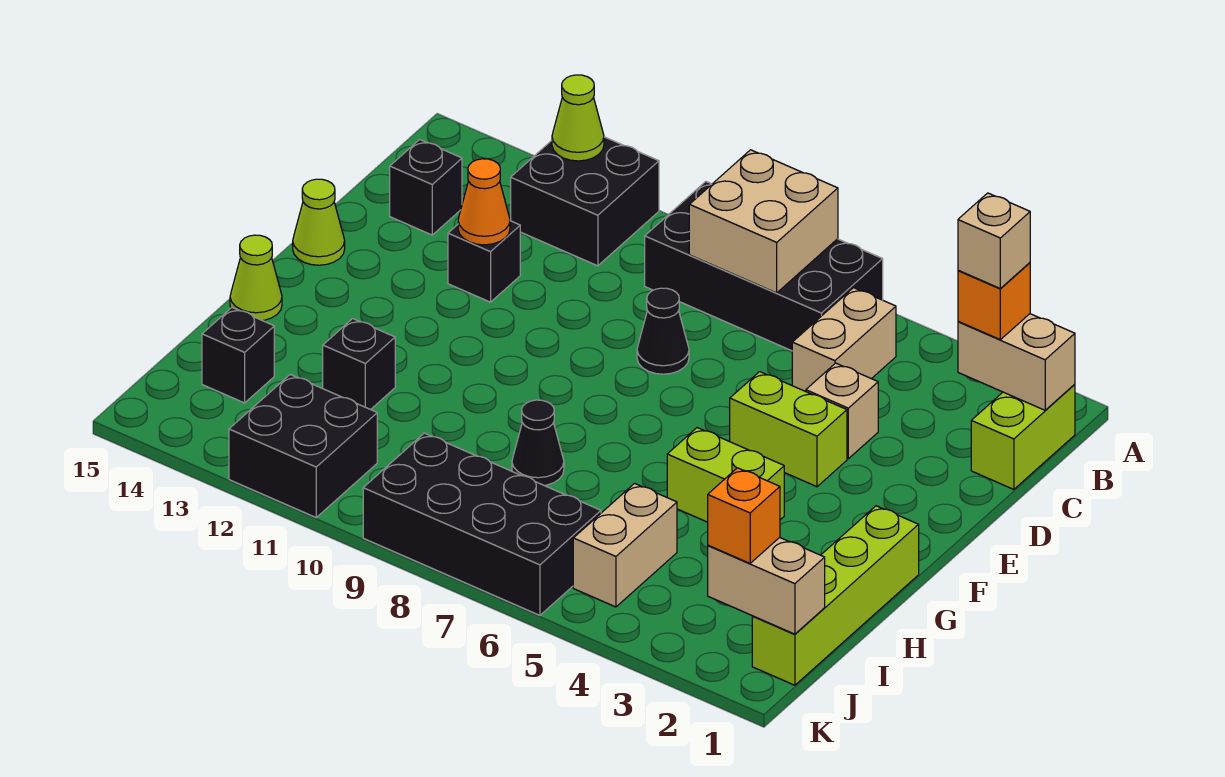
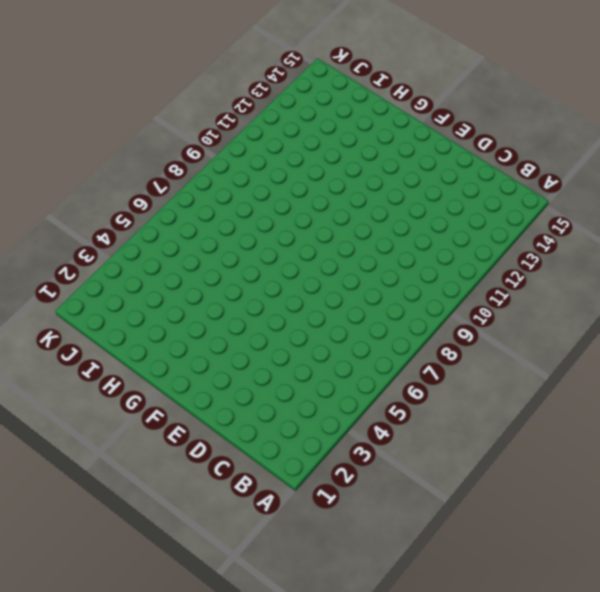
none -> black brick A6:B9 level 1
none -> black brick A11:B12 level 1
none -> lime brick B1:C1 level 1

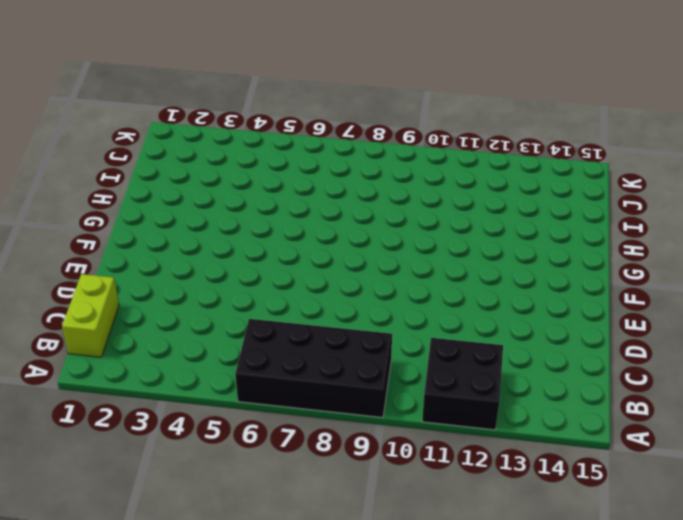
none -> tan brick B5:C5 level 1
none -> black brick C14 level 1
none -> tan brick D4 level 1

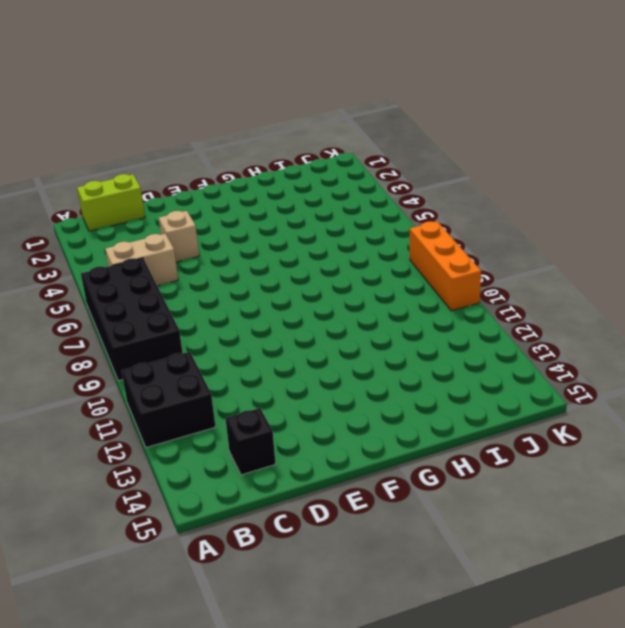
orange brick K8:K10 level 1 -> black brick J6:K9 level 1
none -> black cone D8 level 1
none -> black brick D12 level 1
none -> lime brick E4:E5 level 1

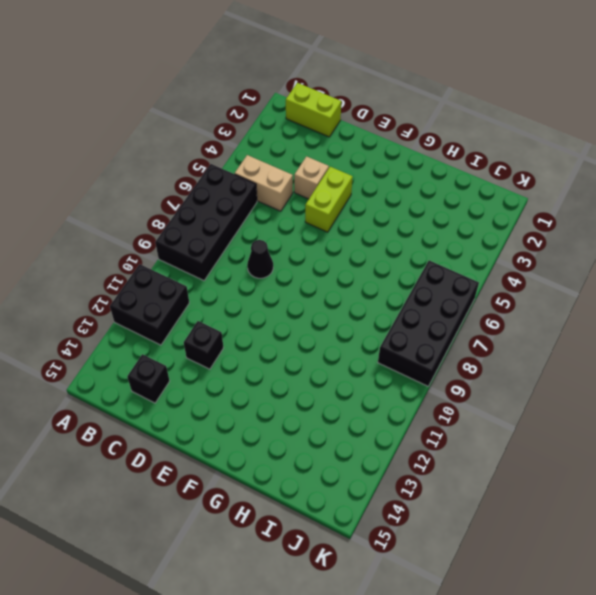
none -> lime cone E15 level 1
none -> lime brick G1:J1 level 1
none -> lime brick G4:G5 level 1

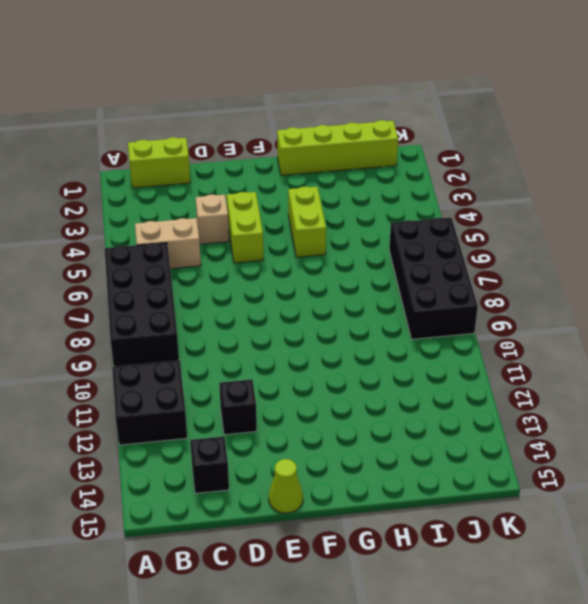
none -> black cone D8 level 1
none -> lime cone G15 level 1
none -> black cone H8 level 1

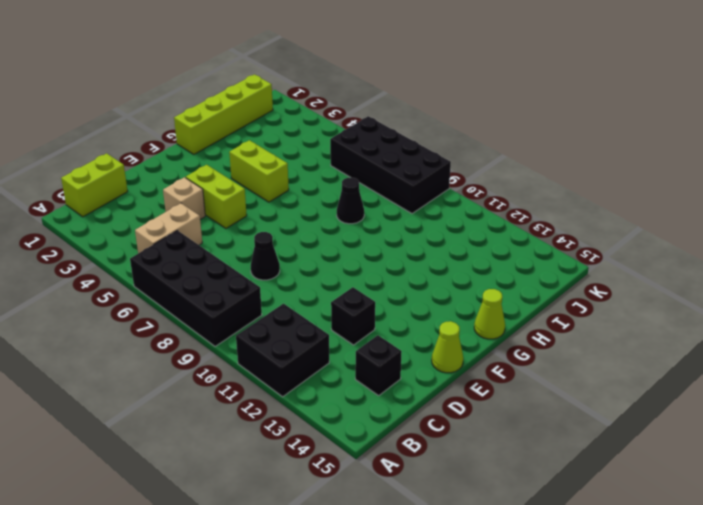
none -> black brick H12 level 1
none -> tan brick I5:J5 level 1
none -> black brick I14 level 1

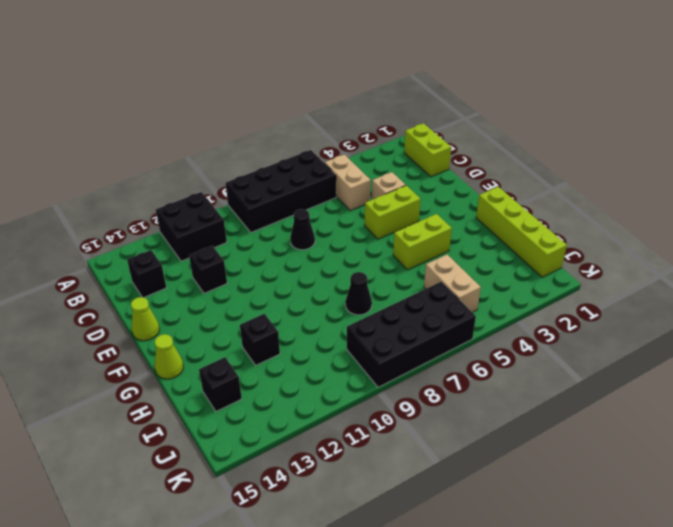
none -> black brick J11:K12 level 1
none -> tan brick A7:B8 level 2
none -> lime cone A12 level 2

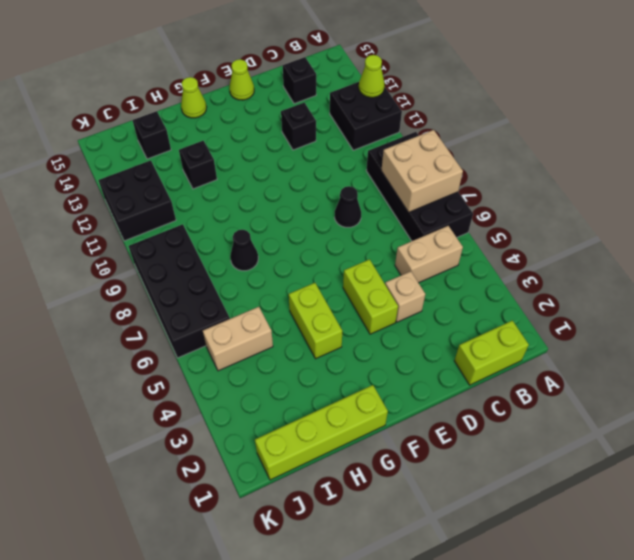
none -> tan brick B1:B2 level 2
none -> orange cone D12 level 2
none -> tan brick J1:J2 level 2

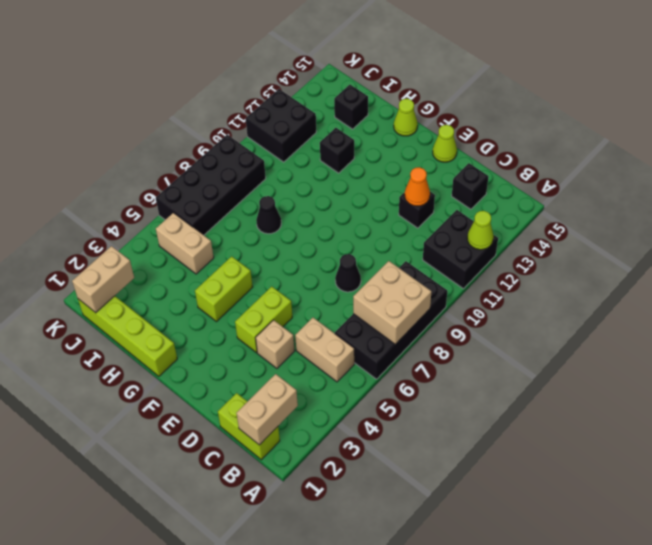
none -> orange brick B2 level 3
none -> orange brick J2 level 3
none -> tan brick B2 level 4

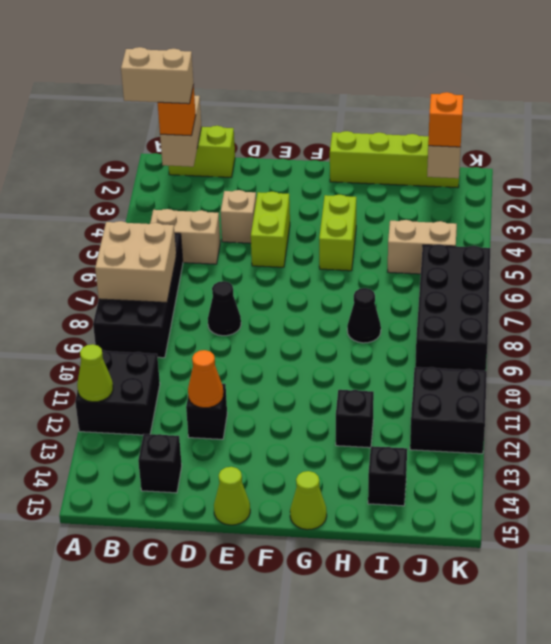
tan brick A2:B2 level 4 -> tan brick B2 level 4

